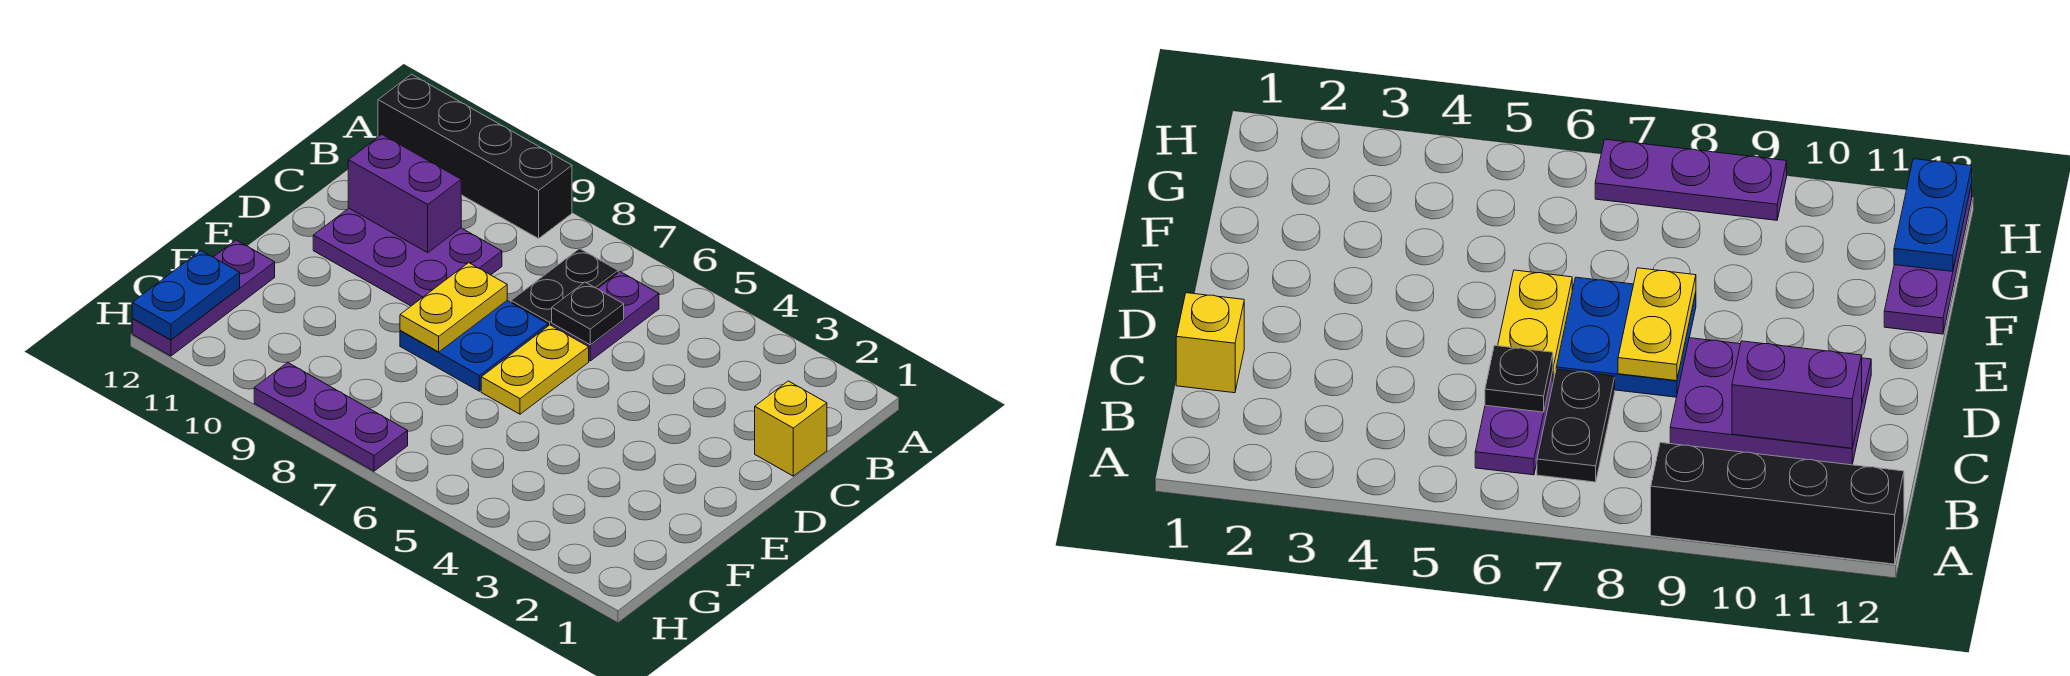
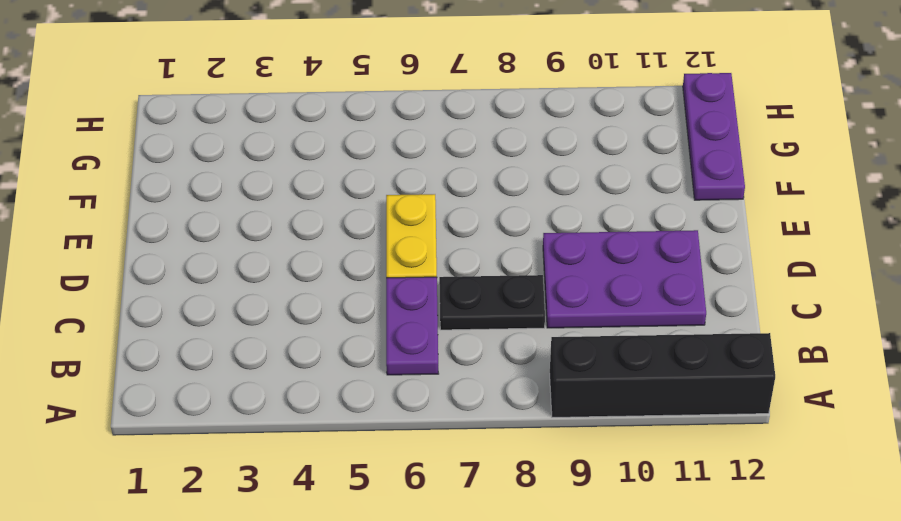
black plate C7:C8 level 1 -> black plate B7:C7 level 1
none -> yellow brick C1 level 1
none -> blue plate D7:E8 level 1
none -> purple plate H7:H9 level 1

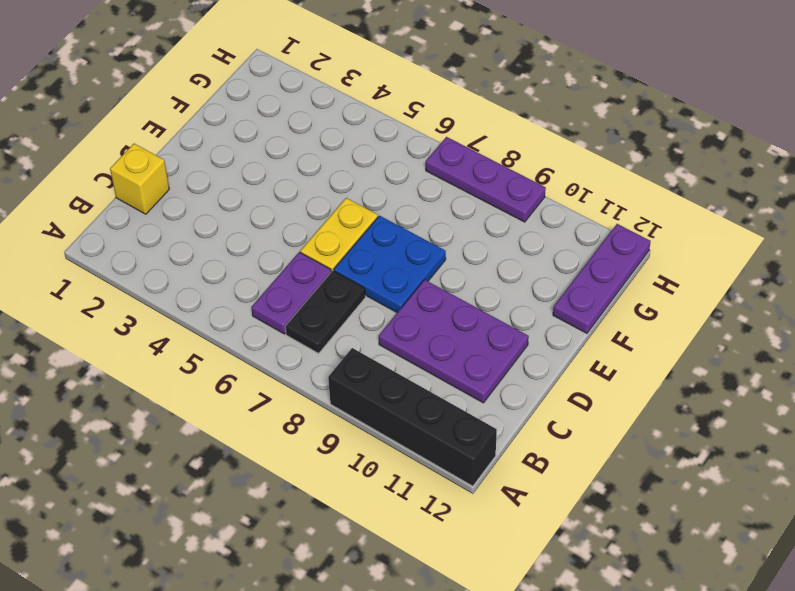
none -> black plate C6 level 2
none -> purple brick C10:C11 level 2
none -> yellow plate D8:E8 level 2

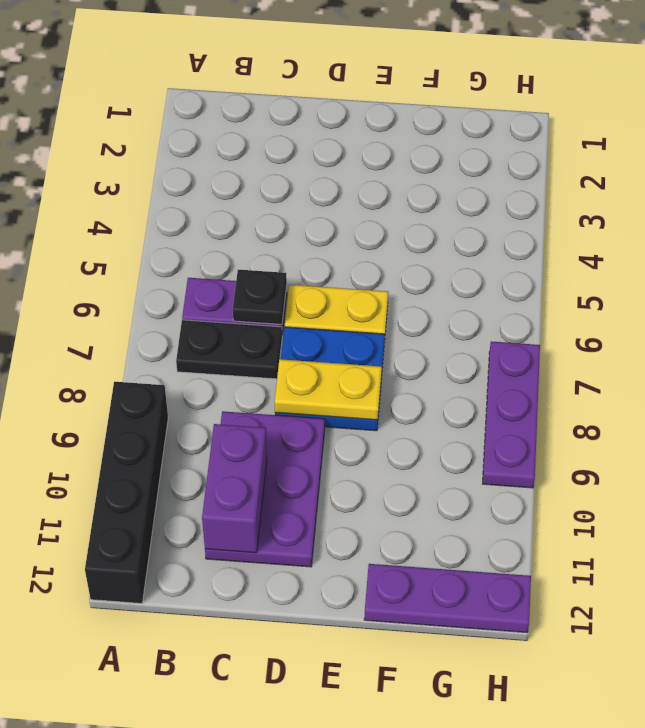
none -> yellow brick C1 level 1
none -> blue plate G12:H12 level 2

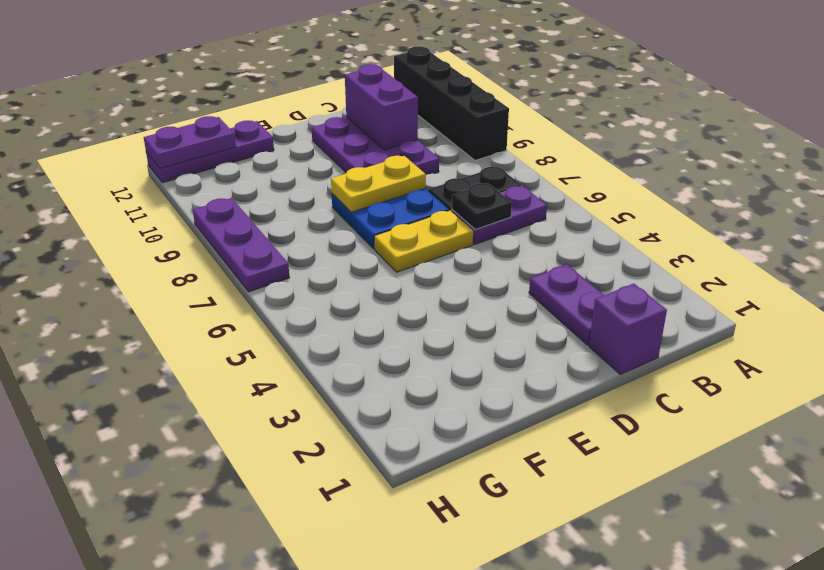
purple brick C1 level 1 -> yellow brick C1 level 1
purple plate C2:C3 level 1 -> none
purple plate G12:H12 level 2 -> blue plate G12:H12 level 2

